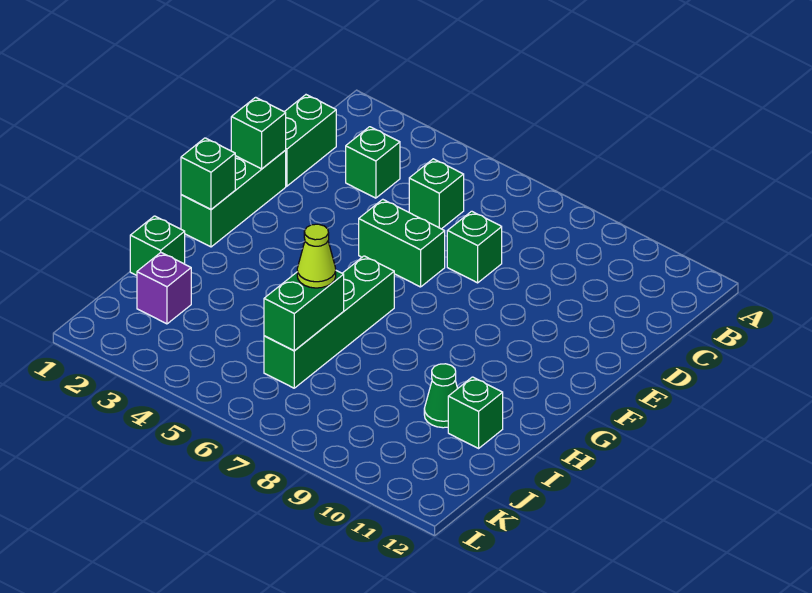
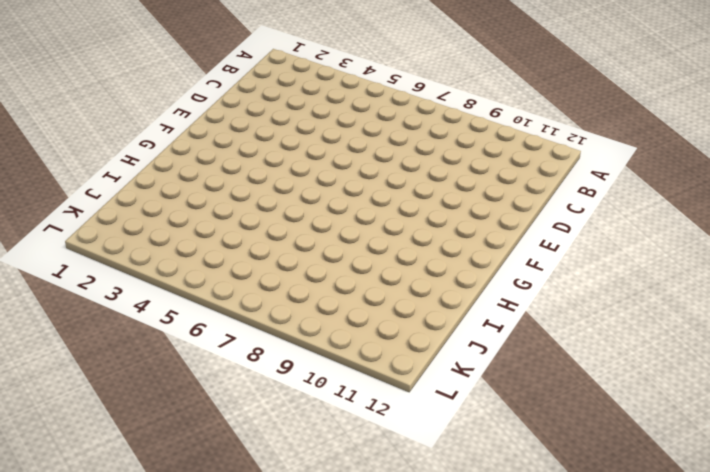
none -> green brick C1:D1 level 1
none -> green brick C3 level 1
none -> green brick C5 level 1

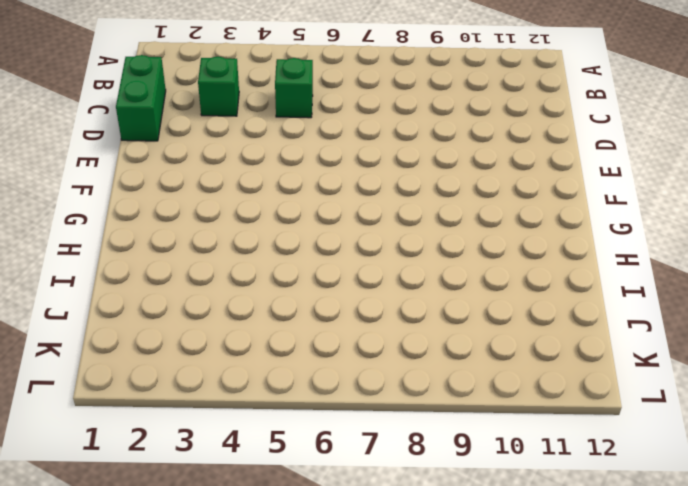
none -> green brick D7 level 1
none -> green brick E1:G1 level 1
none -> green brick E5:E6 level 1

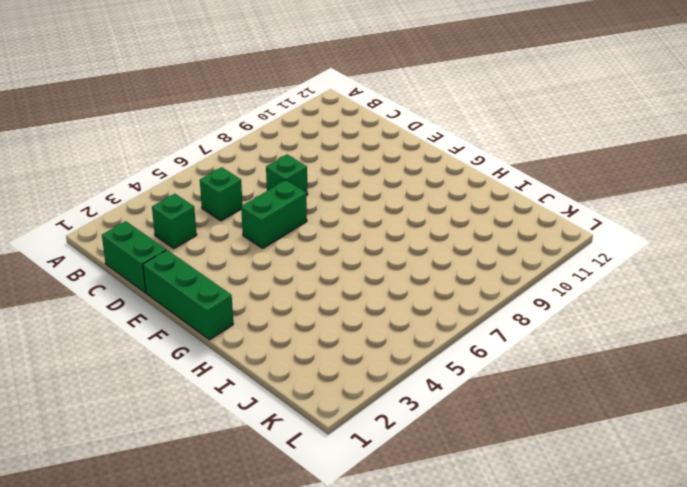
none -> green brick G6:J6 level 1
none -> green brick I1 level 1
none -> green cone I10 level 1

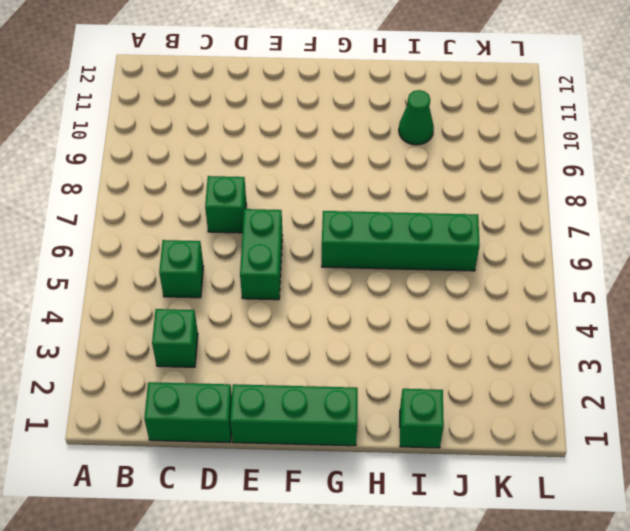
none -> green brick I11 level 1
none -> purple brick J2 level 1
none -> green brick E1 level 2

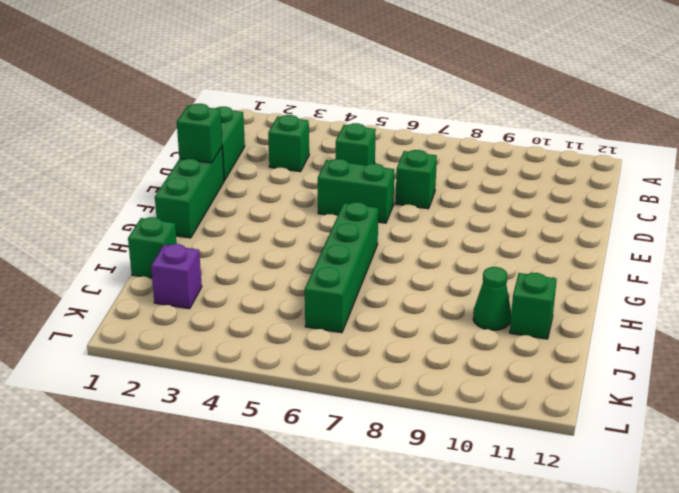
none -> green brick G1 level 2
none -> green brick I6:J6 level 2
none -> lime cone I6 level 3

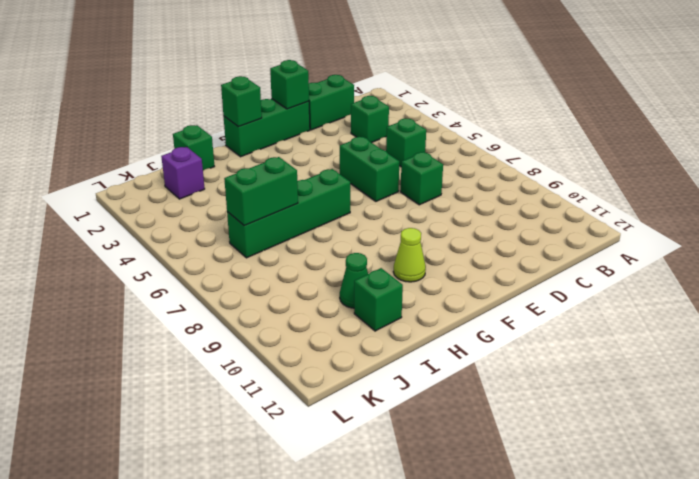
lime cone G10 level 1 -> lime cone I6 level 3

